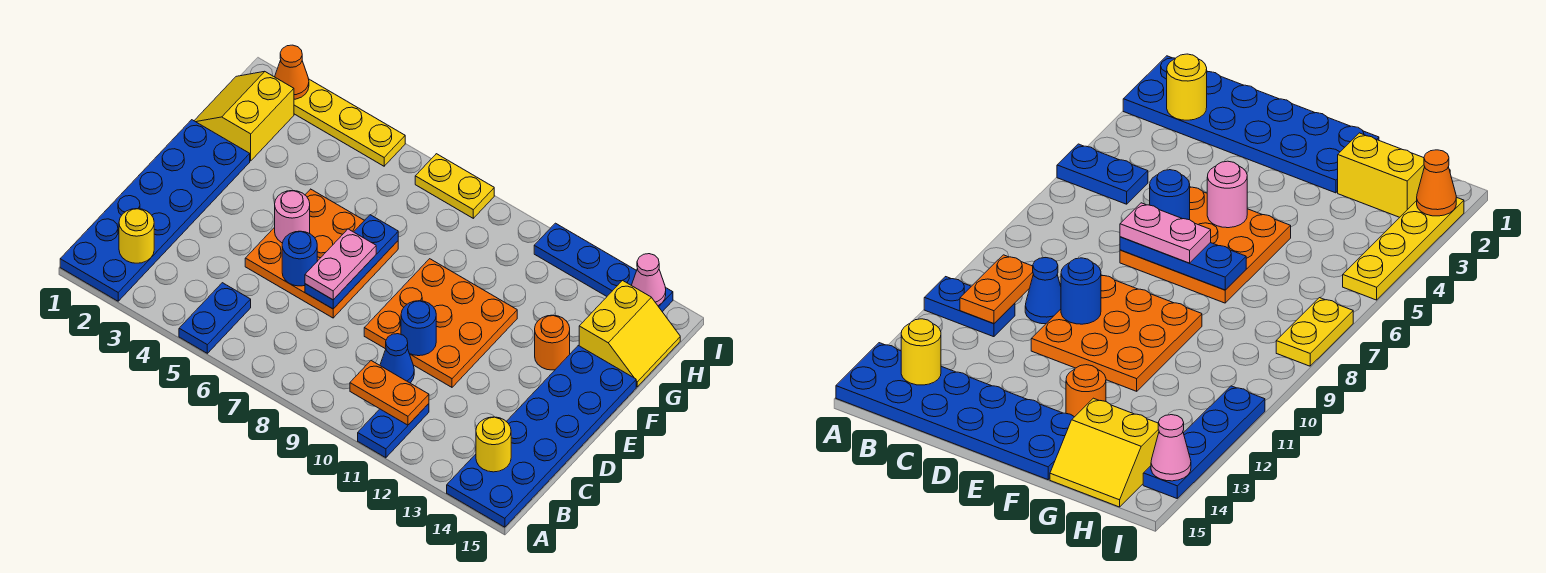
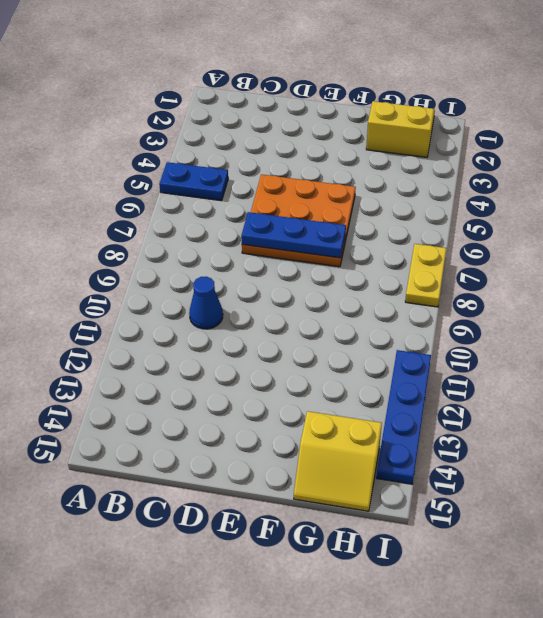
none -> blue plate A1:F2 level 1
none -> blue plate A11:B11 level 1
none -> blue plate A14:F15 level 1

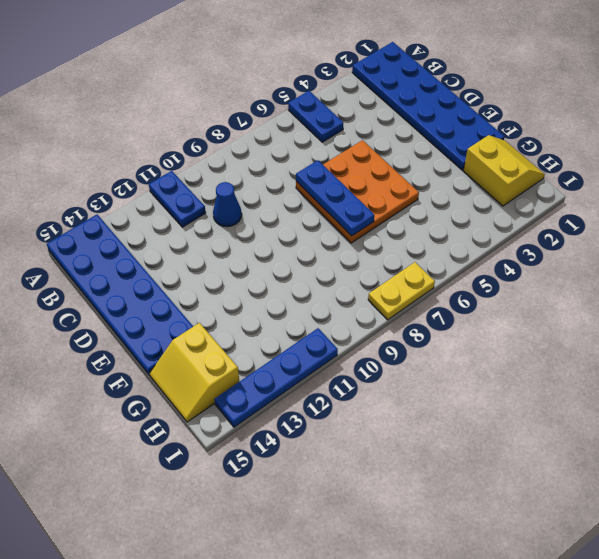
none -> orange plate D9:F11 level 1
none -> orange round brick F13 level 1
none -> yellow plate I2:I5 level 1

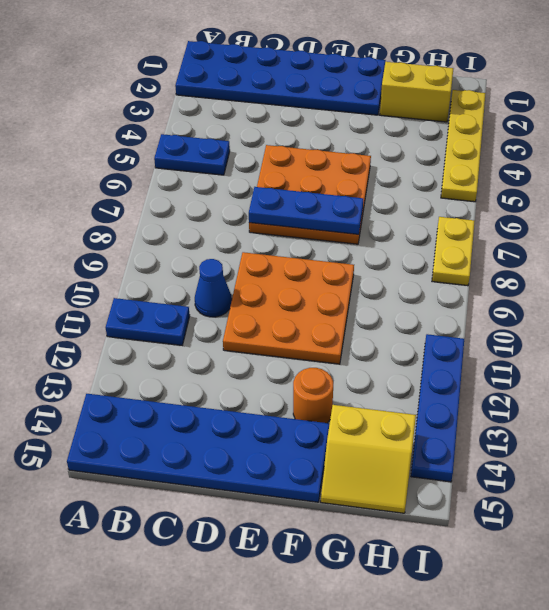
none -> yellow round brick B2 level 2
none -> orange plate B10:B11 level 2
none -> yellow round brick B14 level 2

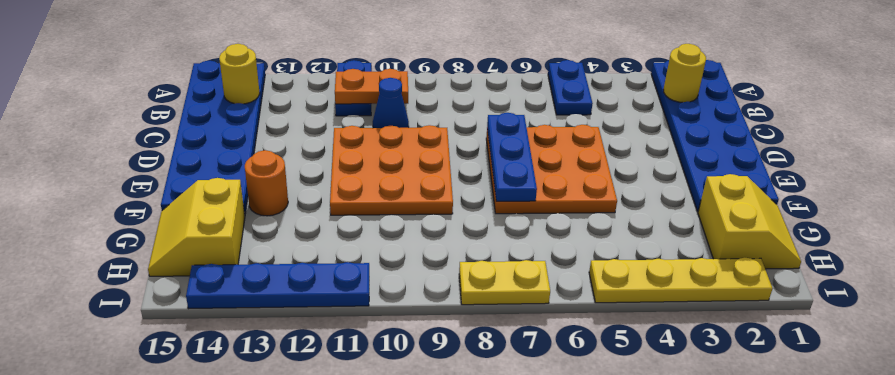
none -> blue round brick D6 level 2
none -> blue round brick D10 level 2
none -> pink round brick E5 level 2

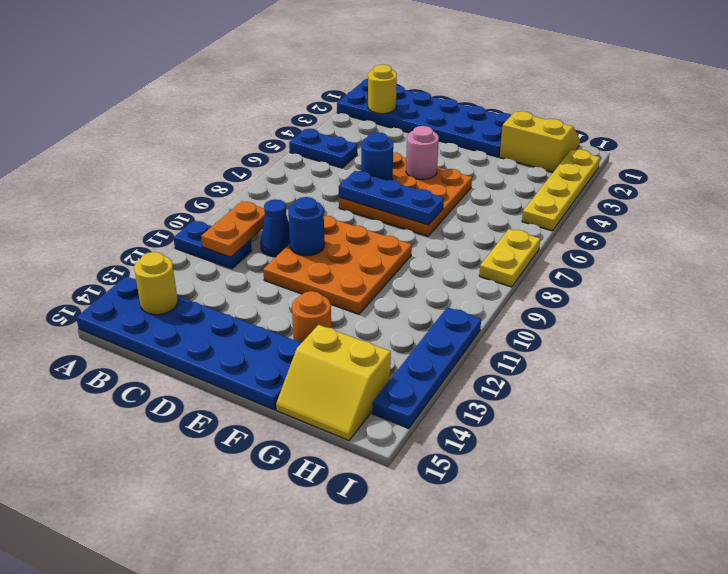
none -> orange cone I2 level 2
none -> pink cone I14 level 2
none -> pink plate D7:E7 level 3

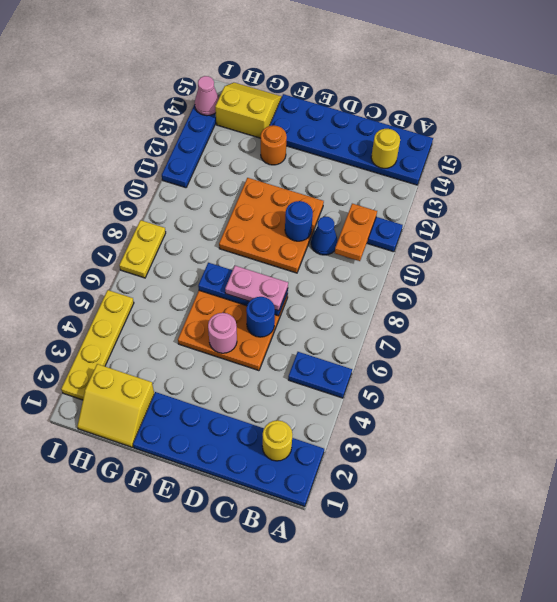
none -> orange cone I2 level 2

